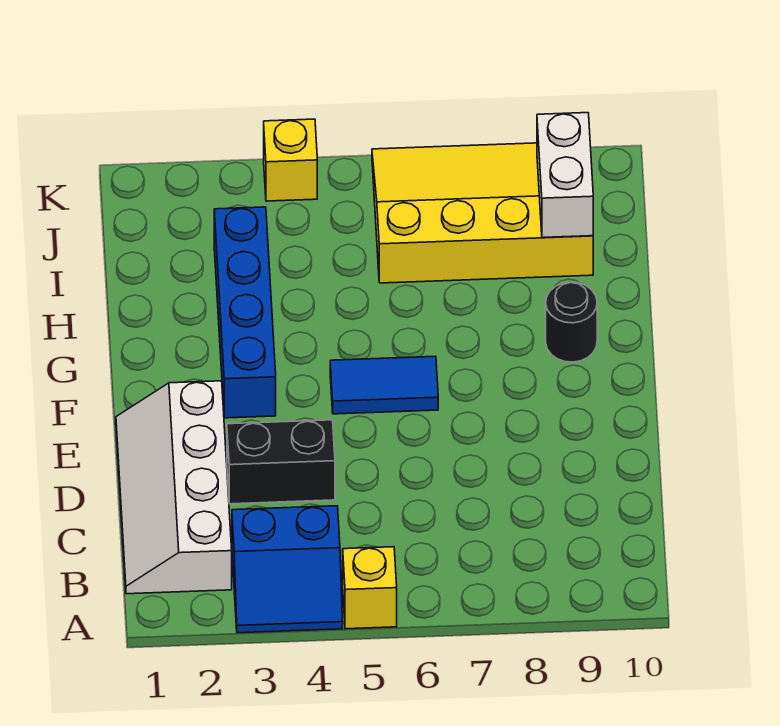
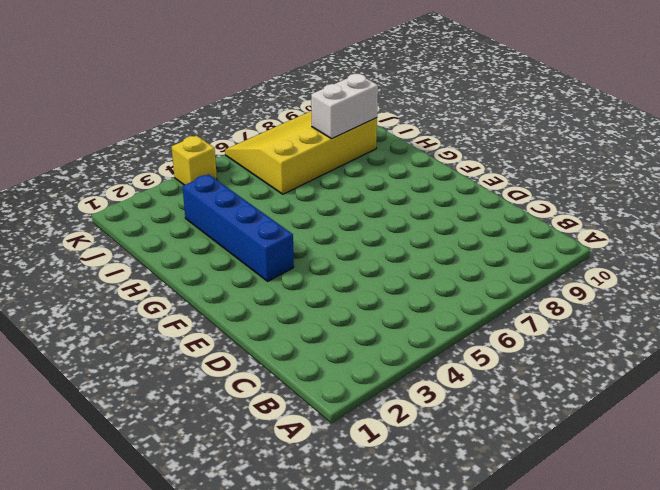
white brick I8:I9 level 2 -> white brick I9:J9 level 2
none -> blue slope A3:B4 level 1 top B
none -> yellow brick A5 level 1

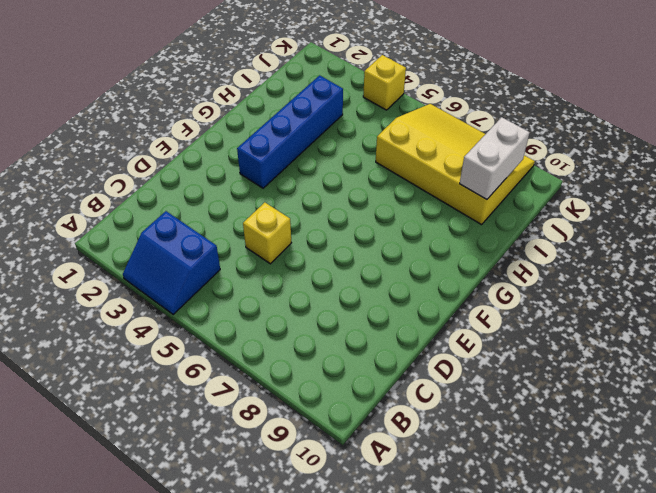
yellow brick D5 level 1 -> yellow brick A5 level 1
none -> white slope B1:E2 level 1 top 2
none -> black brick D3:D4 level 1

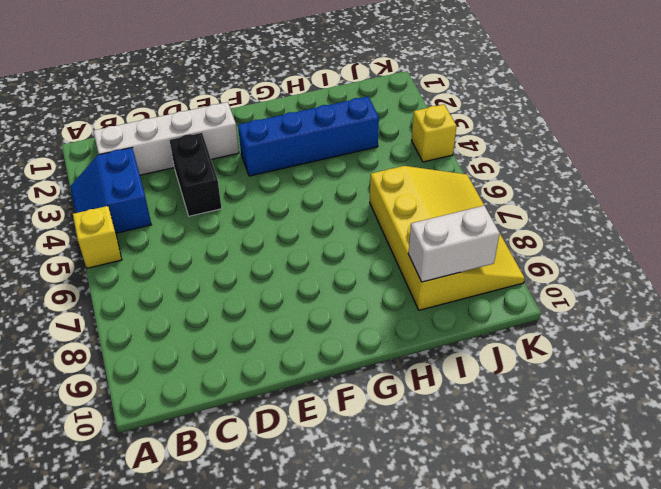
none -> blue tile F5:F6 level 1
none -> black round brick G9 level 1

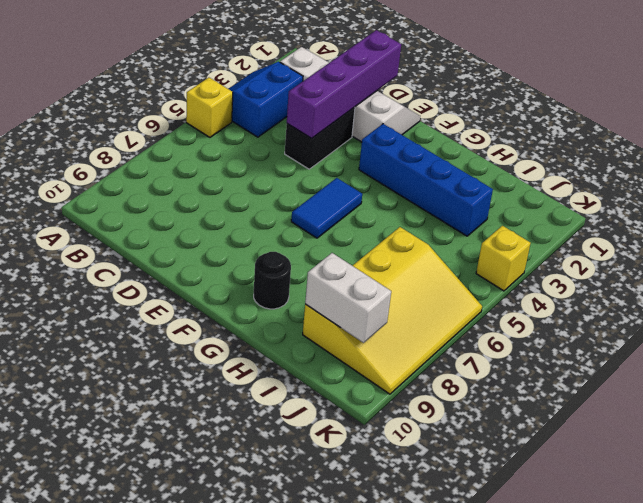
purple brick D1:D4 level 2 -> none

